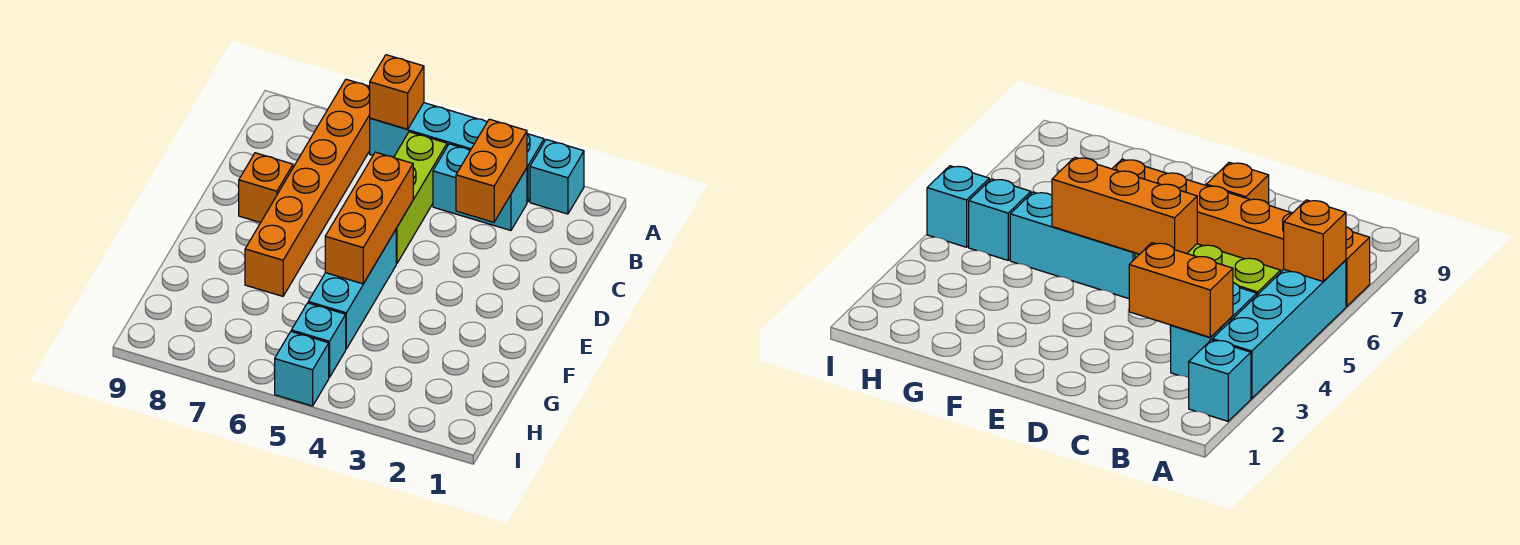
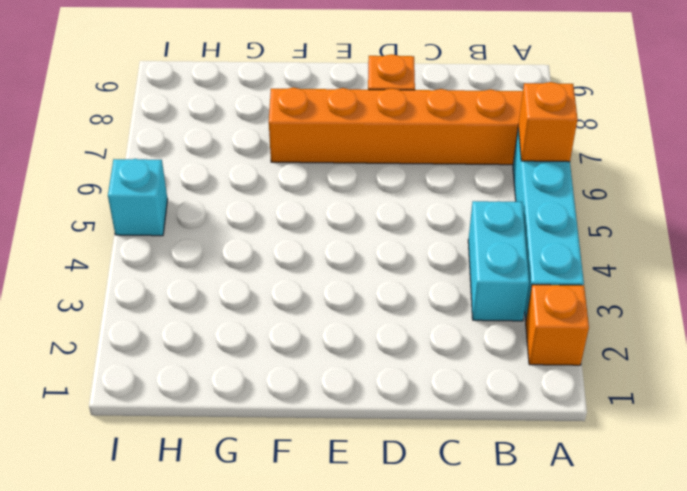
orange brick A2 level 1 -> cyan brick A2 level 1
none -> lime brick B5:D5 level 1
none -> cyan brick E5:G5 level 1
none -> cyan brick H5 level 1

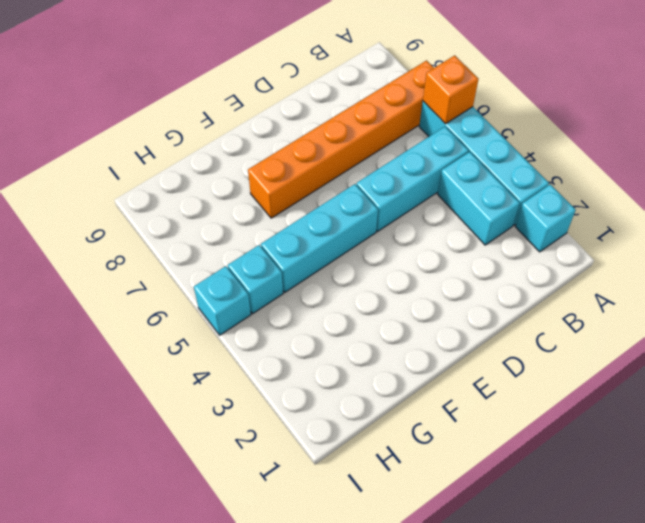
cyan brick B5:D5 level 1 -> lime brick B5:D5 level 1
none -> orange brick D8 level 1
none -> orange brick B3:C3 level 2
none -> orange brick D5:F5 level 2

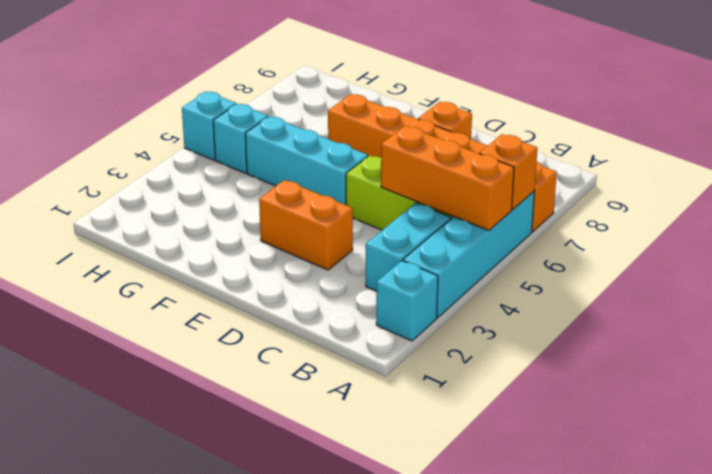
orange brick A5:C5 level 2 -> orange brick D5:F5 level 2
orange brick D3:E3 level 1 -> orange brick B3:C3 level 2

